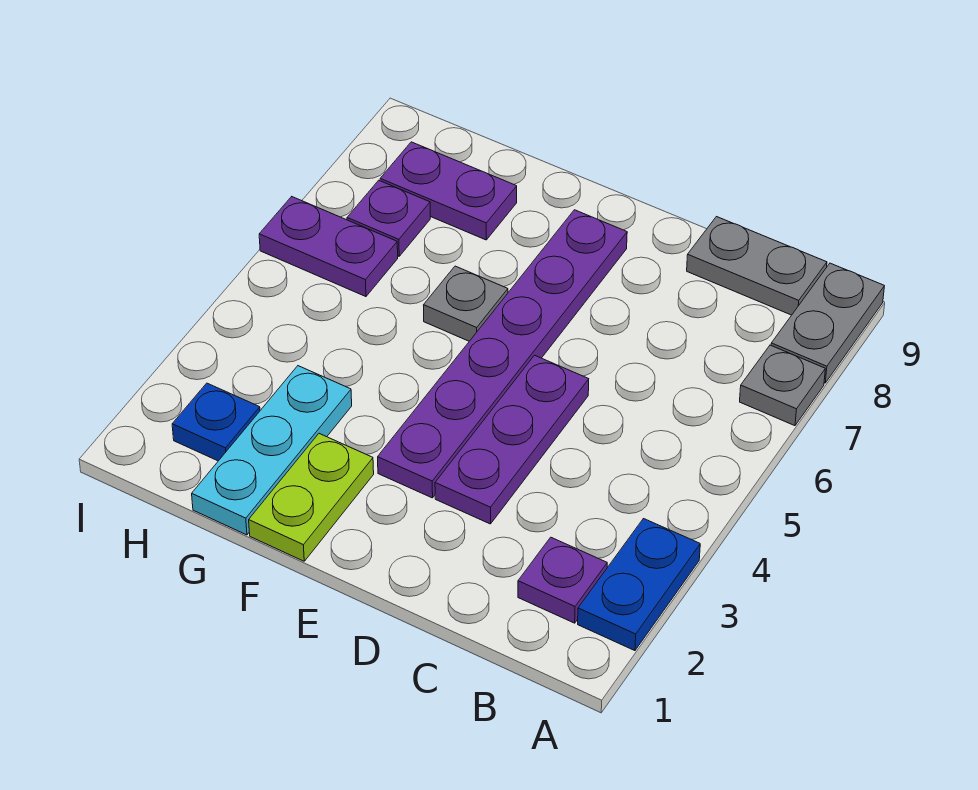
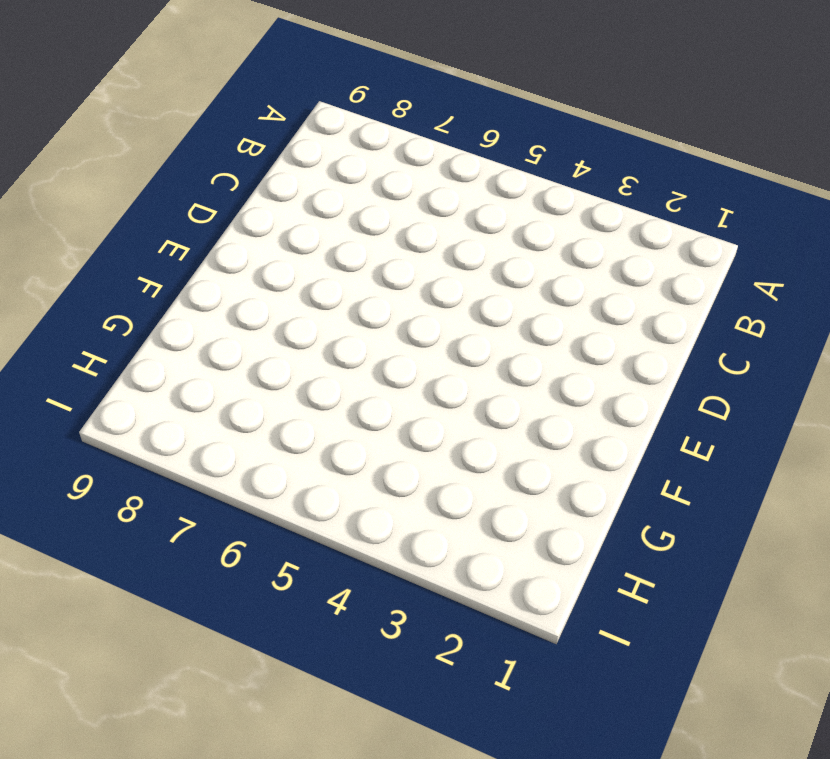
none -> blue plate A2:A3 level 1
none -> grey plate A7 level 1
none -> grey plate A8:A9 level 1

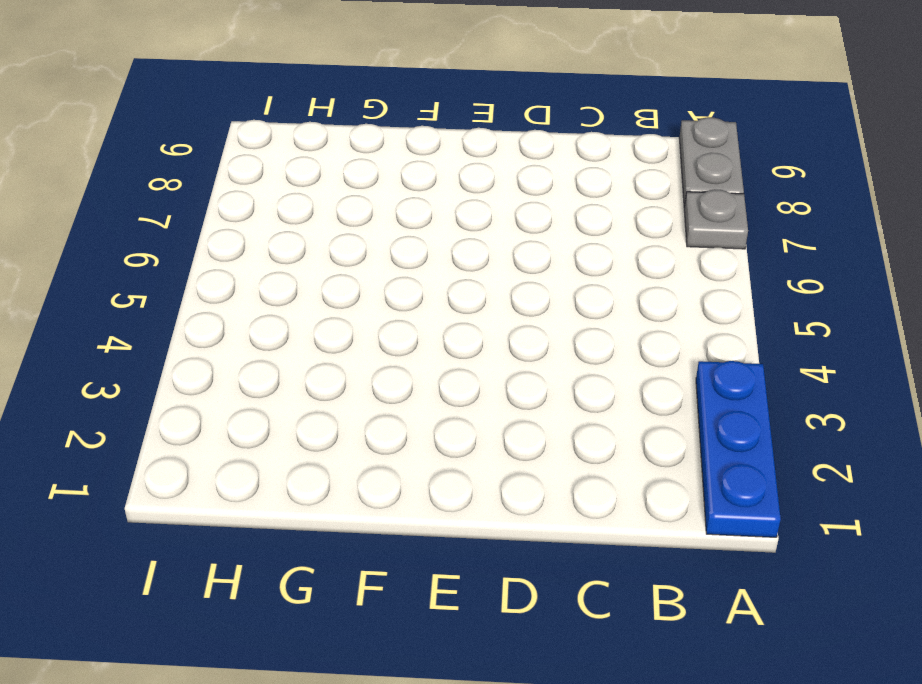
blue plate A1:A3 level 1 -> blue plate A2:A3 level 1
none -> purple plate B2 level 1
none -> grey plate B9:C9 level 1
none -> purple plate D3:D5 level 1

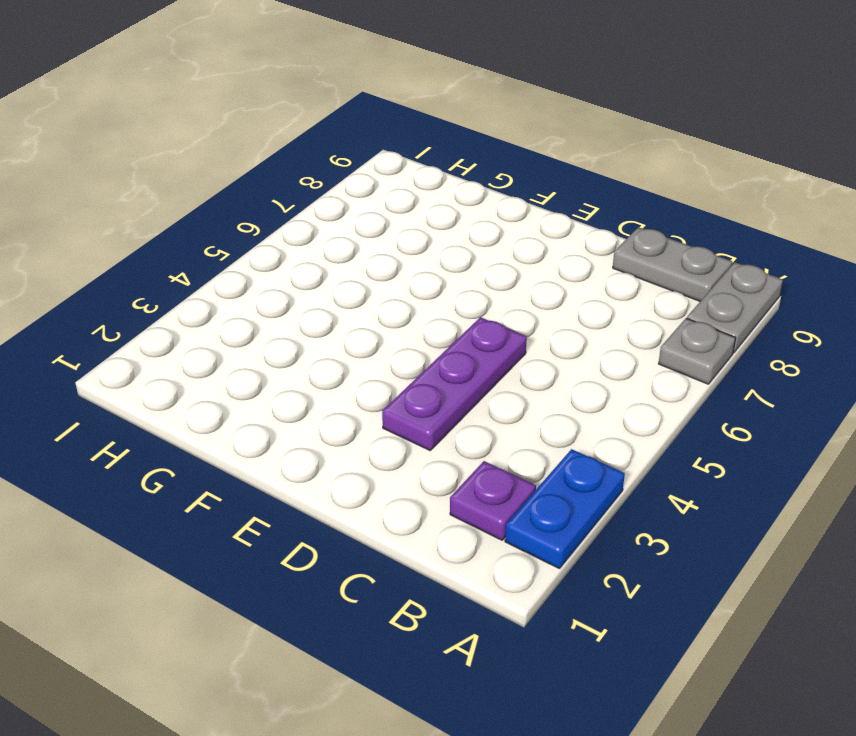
none -> purple plate E3:E8 level 1
none -> lime plate F1:F2 level 1
none -> grey plate F6 level 1

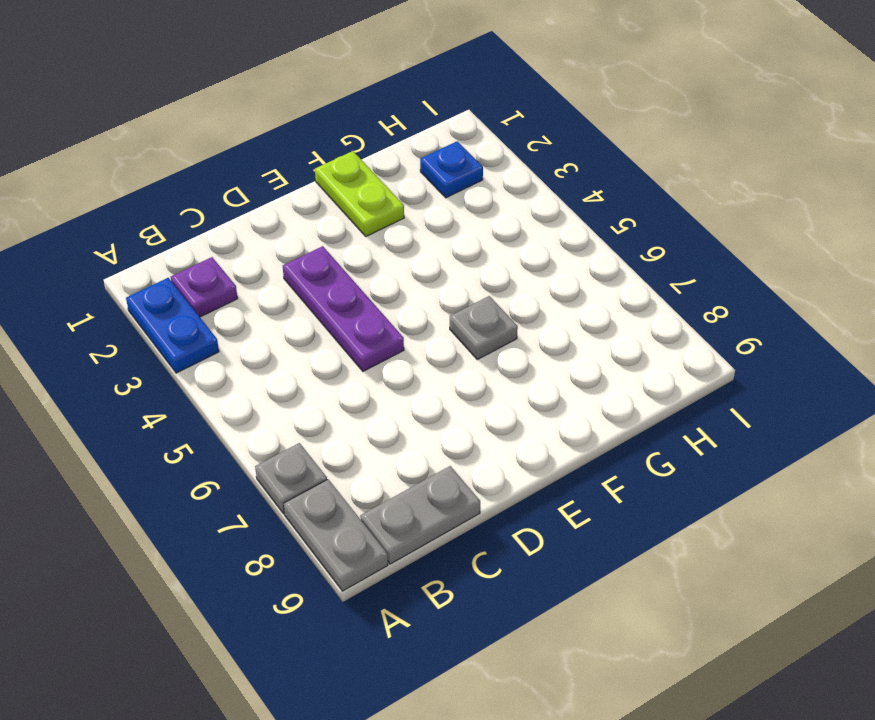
none -> purple plate E3:E8 level 1
none -> cyan plate G1:G3 level 1
none -> purple plate G8:H8 level 1

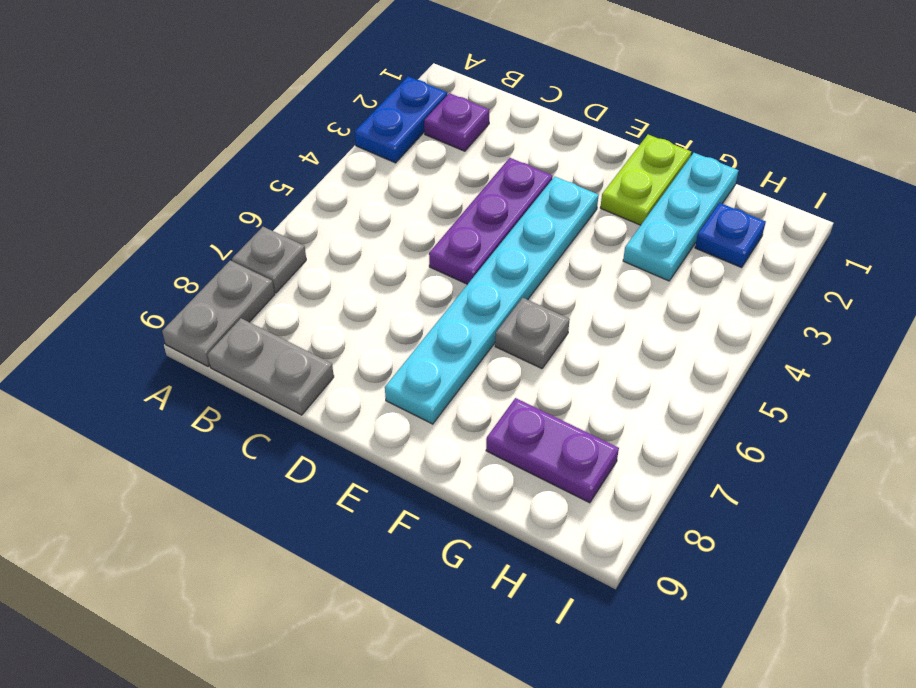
cyan plate E3:E8 level 1 -> purple plate E3:E8 level 1
none -> purple plate H6:I6 level 1
none -> purple plate H7 level 1

